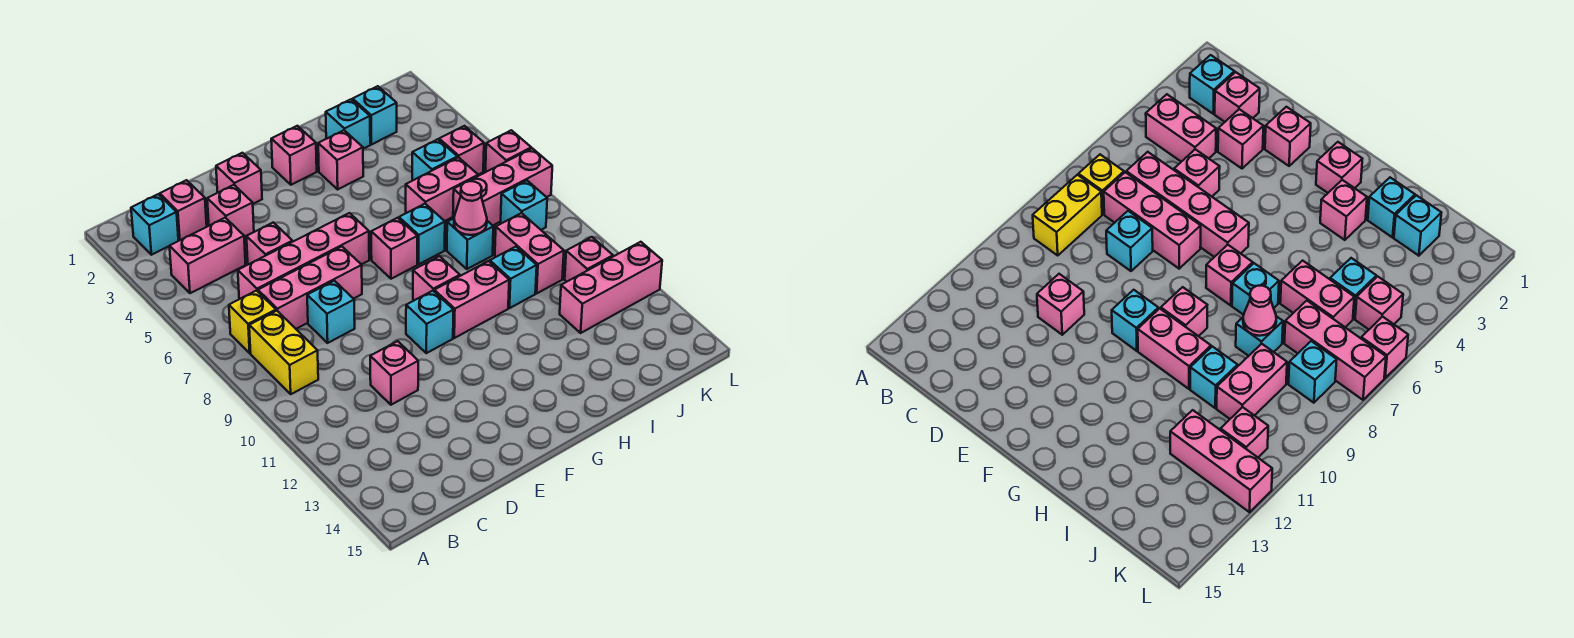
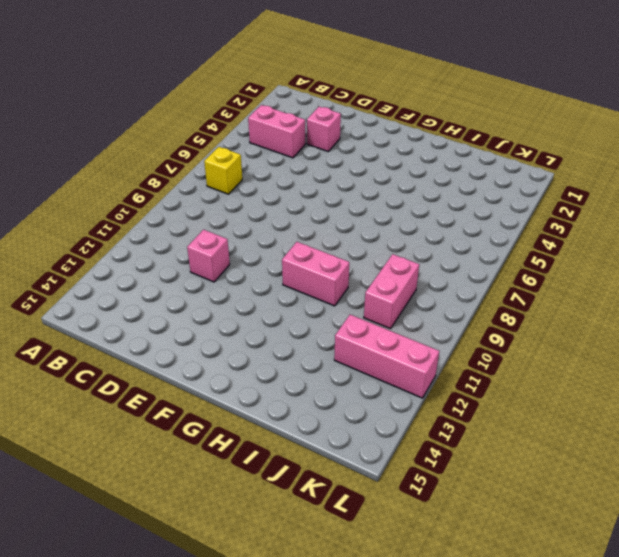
none -> cyan brick B2 level 1
none -> yellow brick B8:B9 level 1
none -> pink brick C2 level 1
none -> pink brick C6:F6 level 1

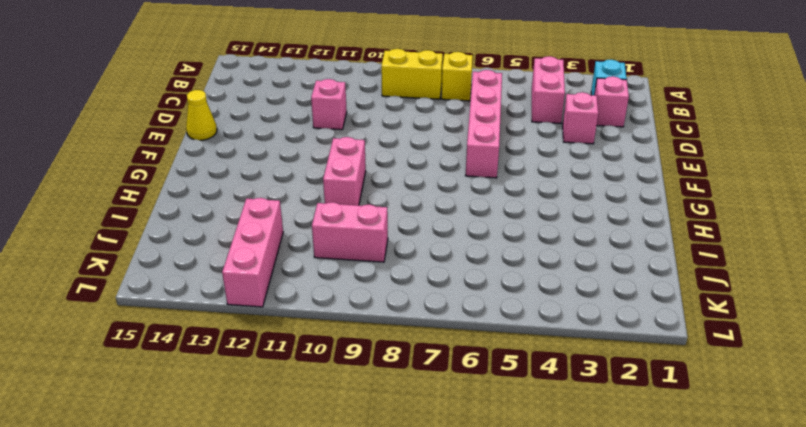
yellow cone E15 level 1 -> none
none -> pink brick C7:E7 level 1
none -> pink brick D5 level 1
none -> cyan brick D8 level 1
none -> pink brick E2 level 1

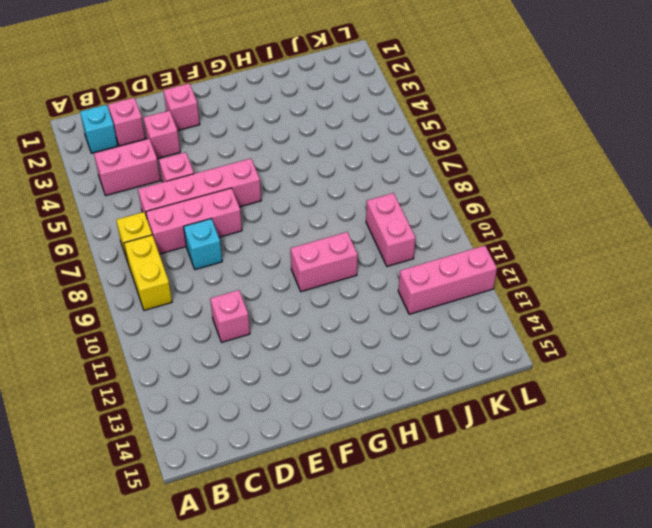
none -> cyan brick F10 level 1
none -> pink brick G2 level 1
none -> pink brick G7 level 1
none -> pink brick G9 level 1

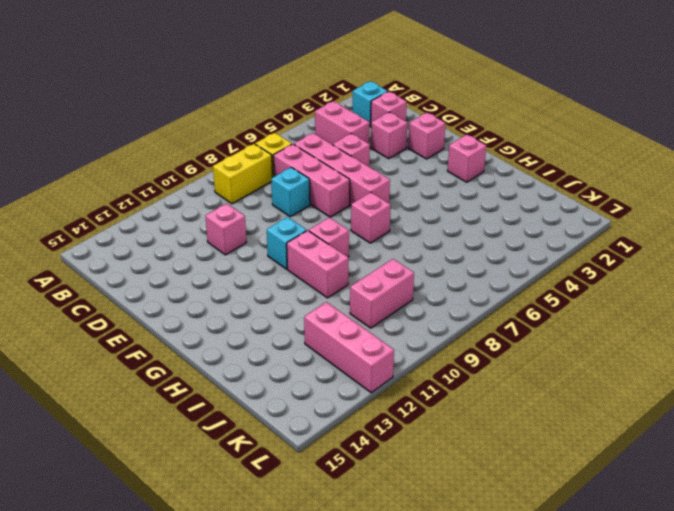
none -> pink brick H3 level 1
none -> cyan brick H7 level 1
none -> cyan brick I2 level 1
none -> pink brick I6:J6 level 1

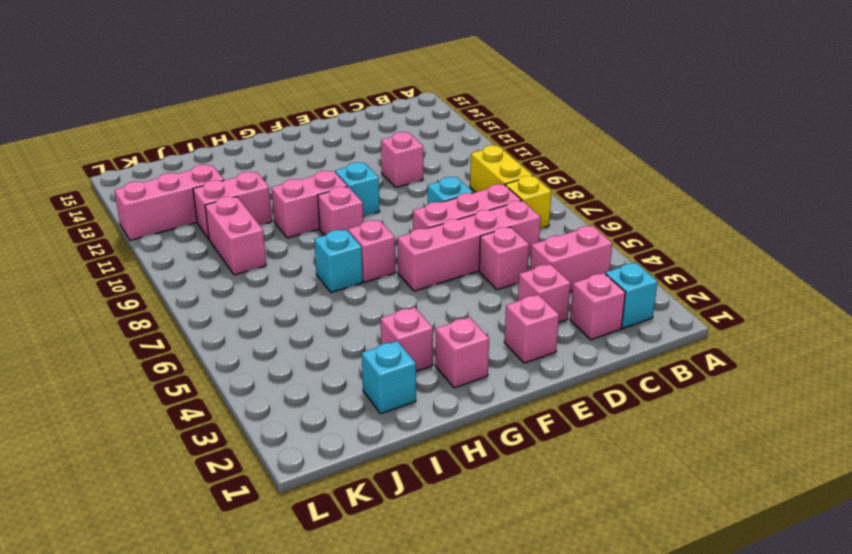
pink brick I11:J11 level 1 -> pink brick I6:J6 level 1
none -> cyan brick I8 level 1
none -> cyan brick I10 level 1
none -> cyan brick J2 level 1
none -> cyan brick J5 level 1

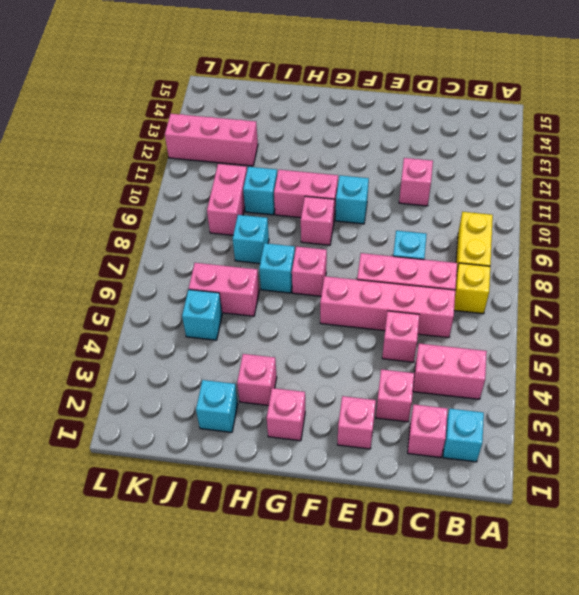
none -> cyan brick J2 level 1
none -> pink brick J7:L7 level 1
none -> pink brick K5 level 1
none -> cyan brick K8 level 1

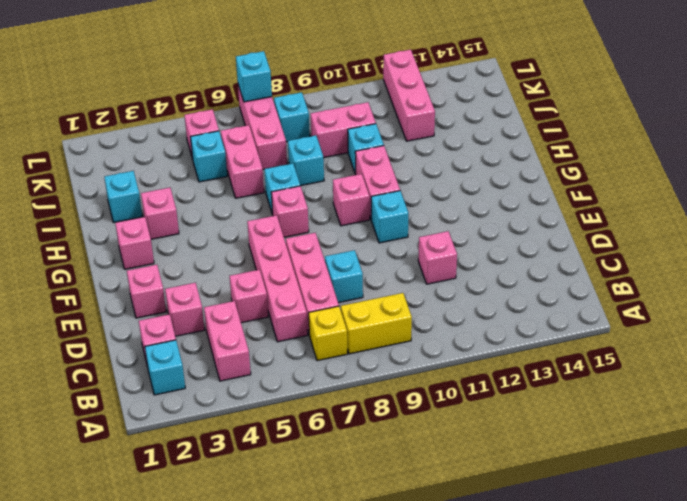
cyan brick L7 level 2 -> cyan brick J2 level 1
none -> pink brick K11 level 1
none -> pink brick L6 level 1
none -> pink cone I8 level 2

